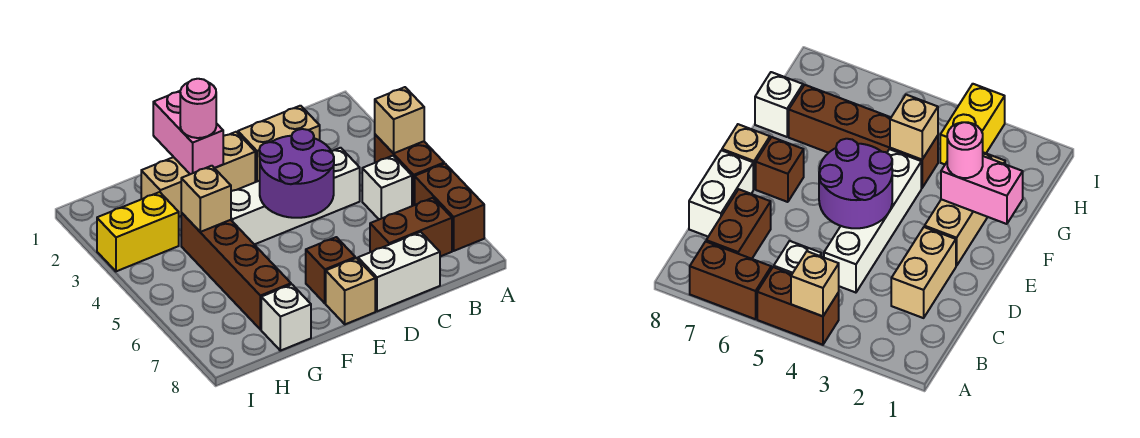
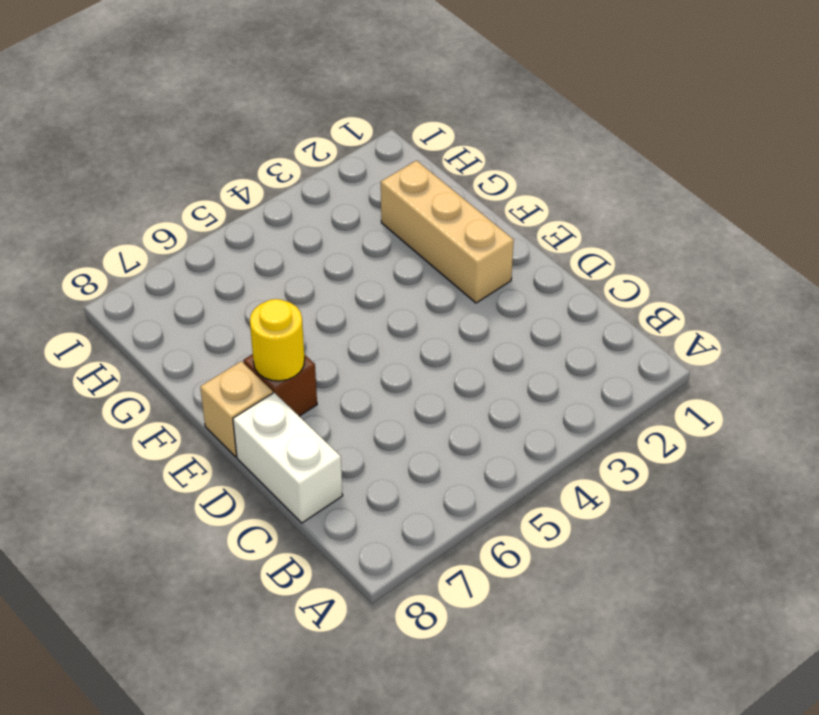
yellow round brick E7 level 2 -> none
none -> brown brick A4:A5 level 1
none -> brown brick A6:A7 level 1
none -> white brick B5 level 1

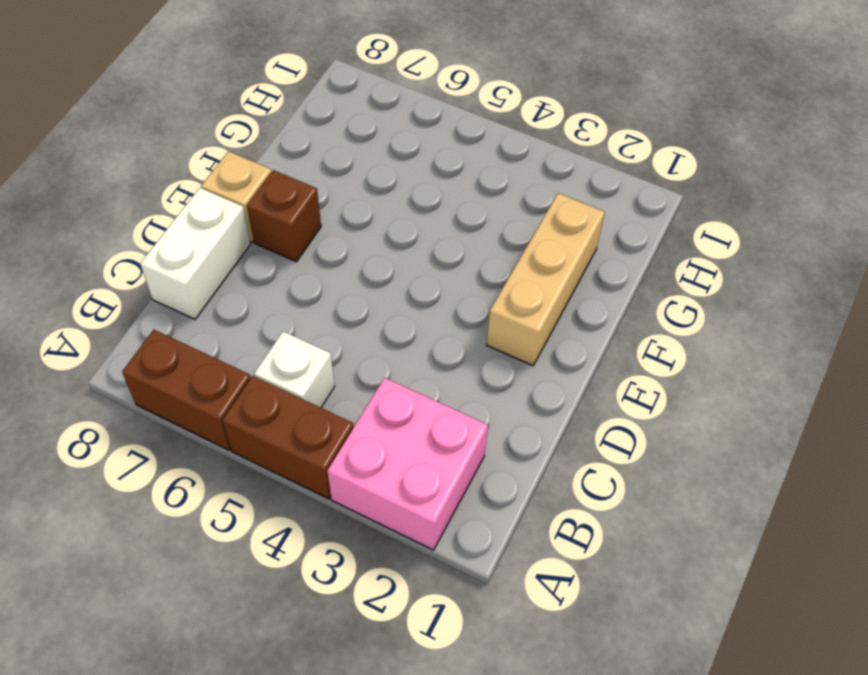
pink brick A2:B3 level 1 -> none
none -> brown brick B7:C7 level 1
none -> tan brick C2:D2 level 1
none -> white brick C4:F4 level 1

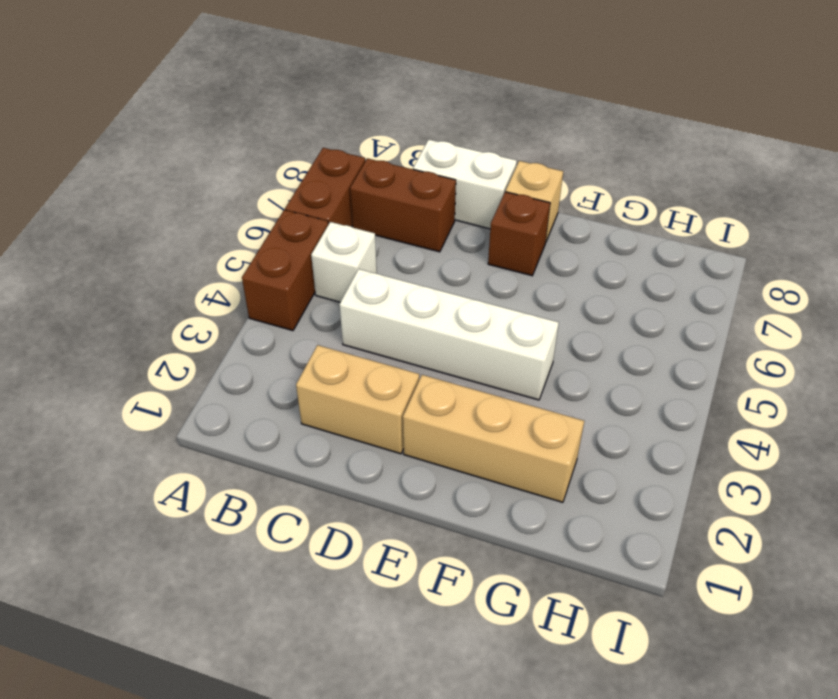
none -> brown brick G4:G7 level 1
none -> white brick G8 level 1
none -> yellow brick H3:I3 level 1

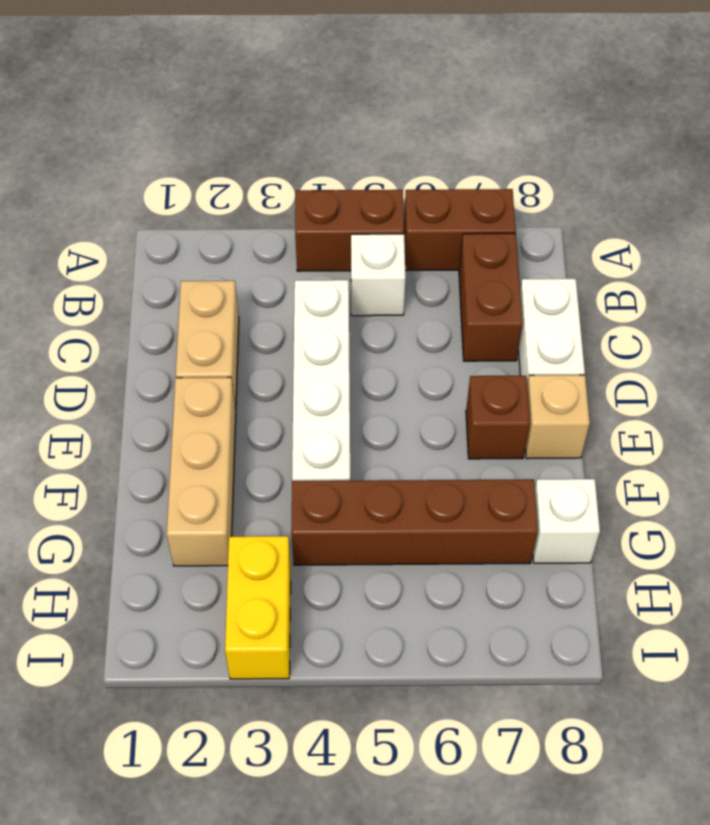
none -> tan brick A4 level 2
none -> purple round brick D4:E5 level 2
none -> pink brick F1:F2 level 2

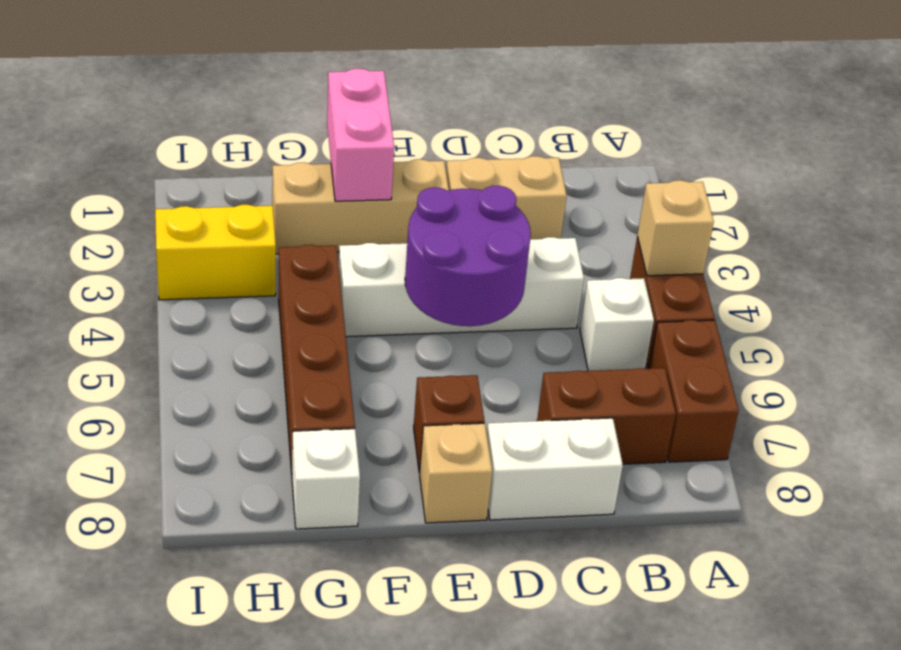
none -> tan brick G4 level 2
none -> pink round brick F2 level 3

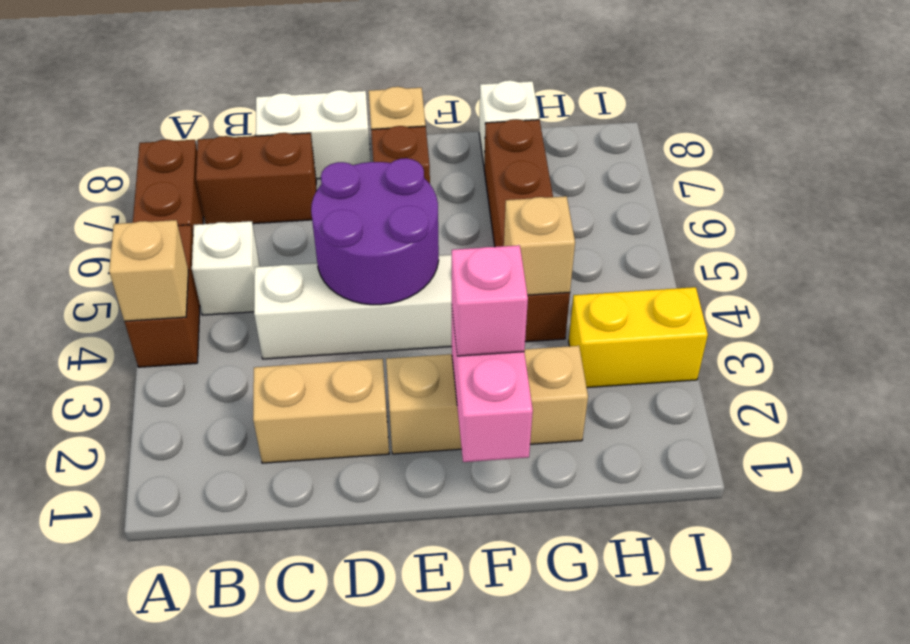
pink brick F2 level 3 -> pink round brick F2 level 3

